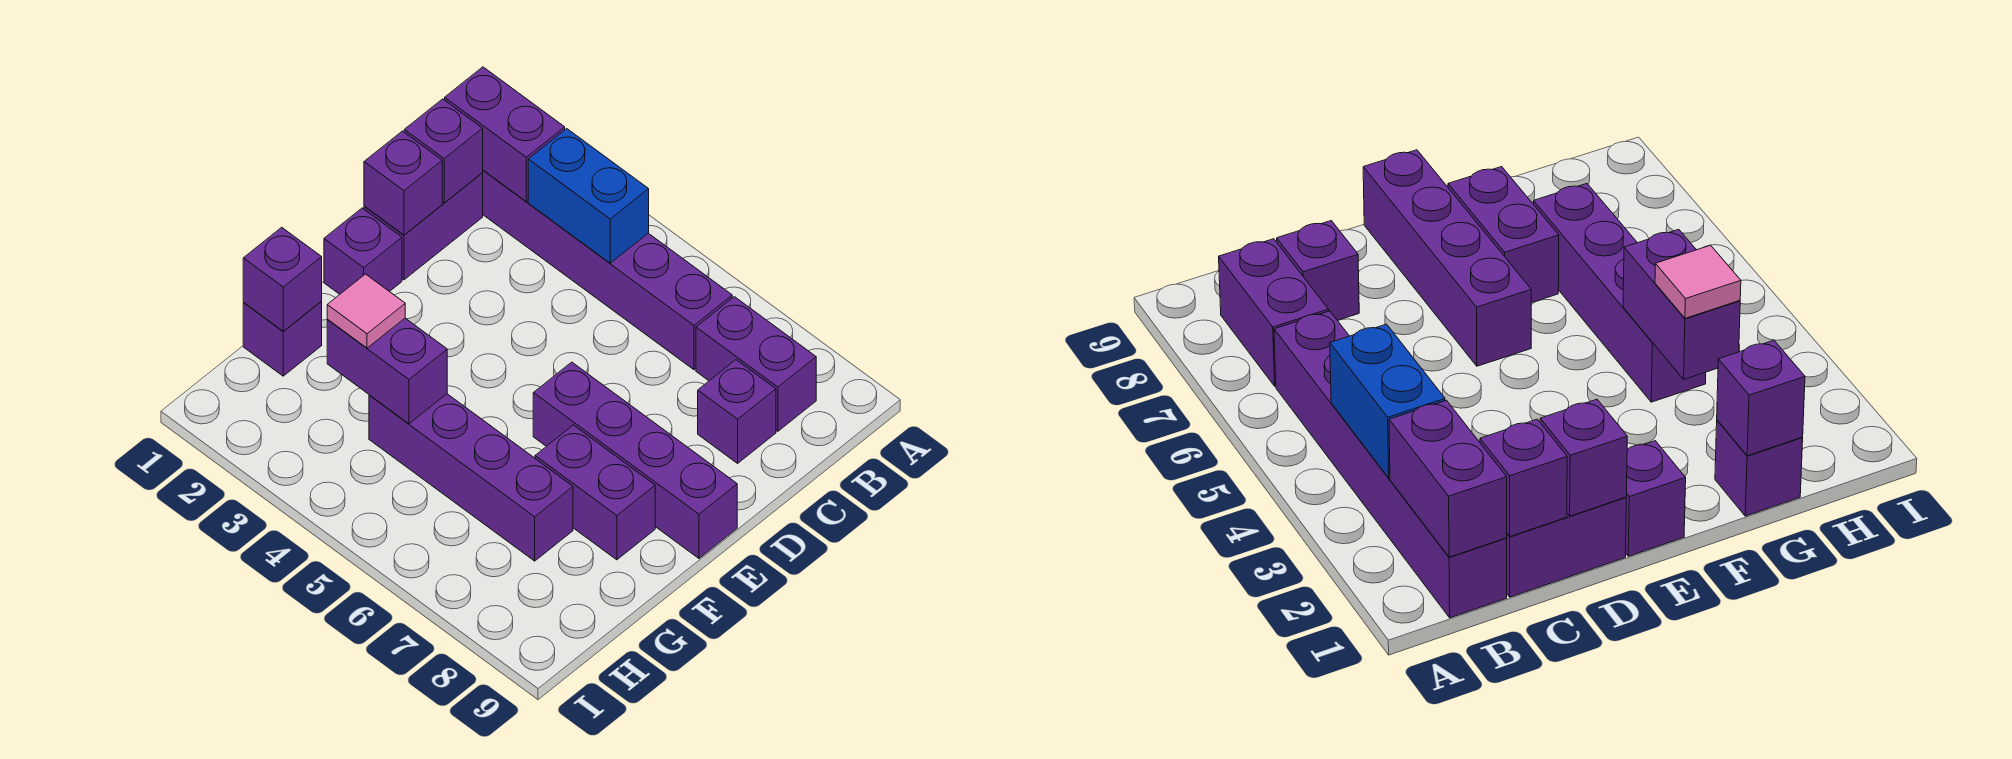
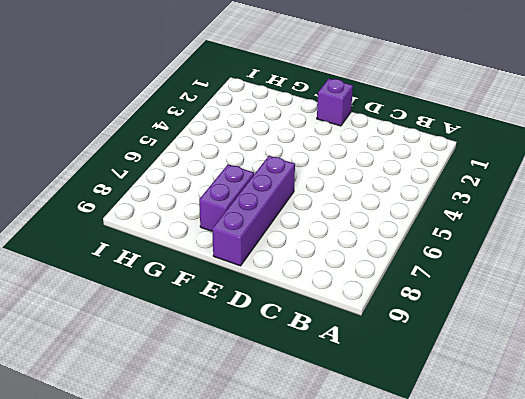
none -> purple brick B1:B6 level 1
none -> purple brick B7:B8 level 1
none -> purple brick C1:D1 level 1

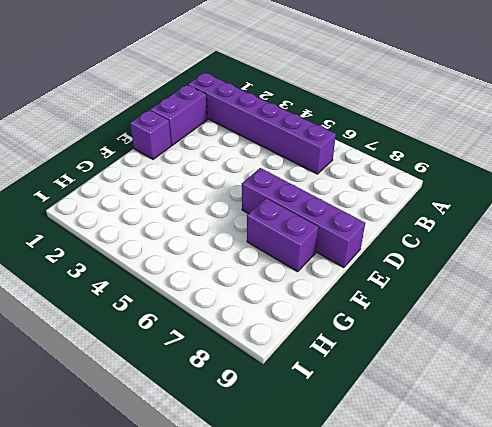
none -> purple brick B7:B8 level 1
none -> purple brick C8 level 1
none -> purple brick G1 level 1

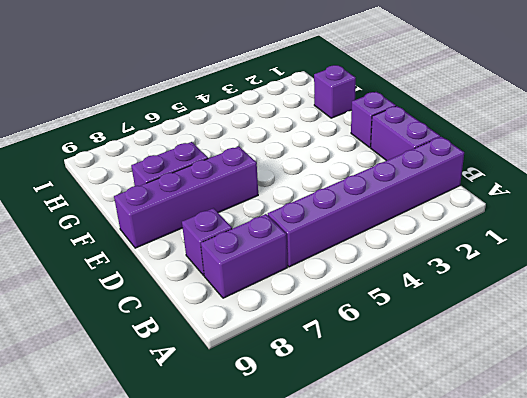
none -> purple brick G4:G7 level 1
none -> purple brick B1:B2 level 2
none -> blue brick B3:B4 level 2

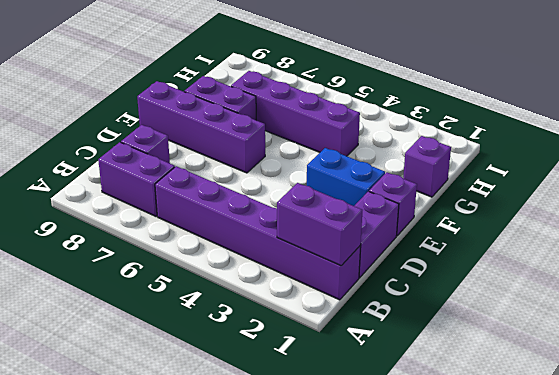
blue brick E2:E3 level 1 -> blue brick B3:B4 level 2
none -> purple brick C1 level 2
none -> purple brick D1 level 2
none -> purple brick G1 level 2

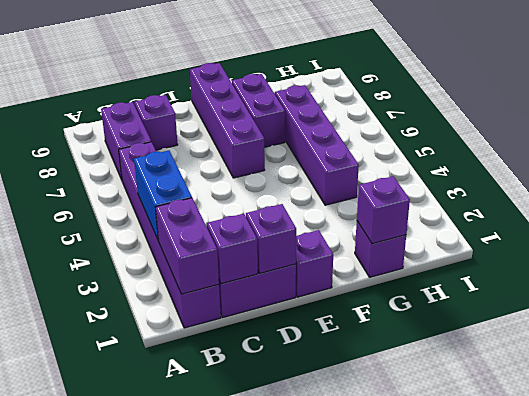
none -> purple brick G3:G4 level 2
none -> pink tile G3 level 3

